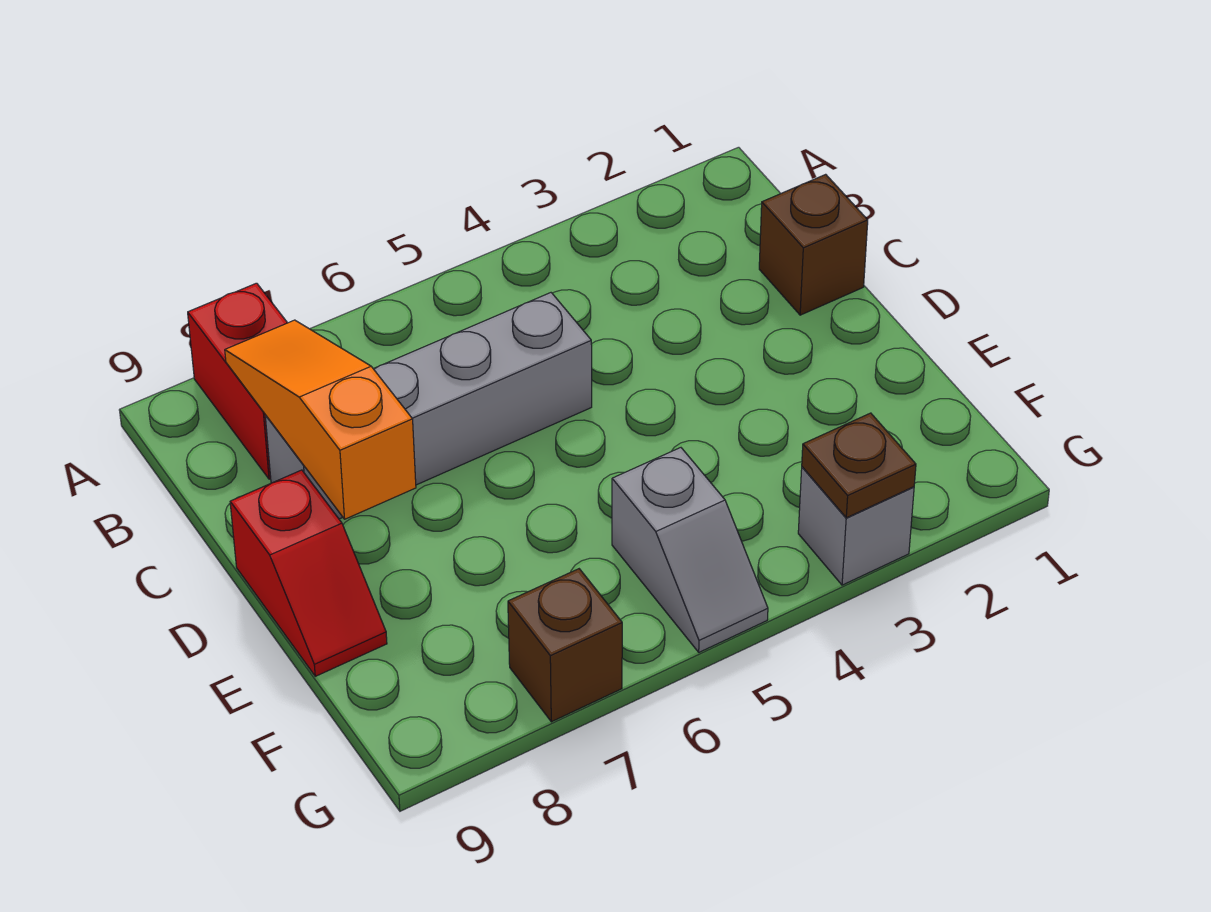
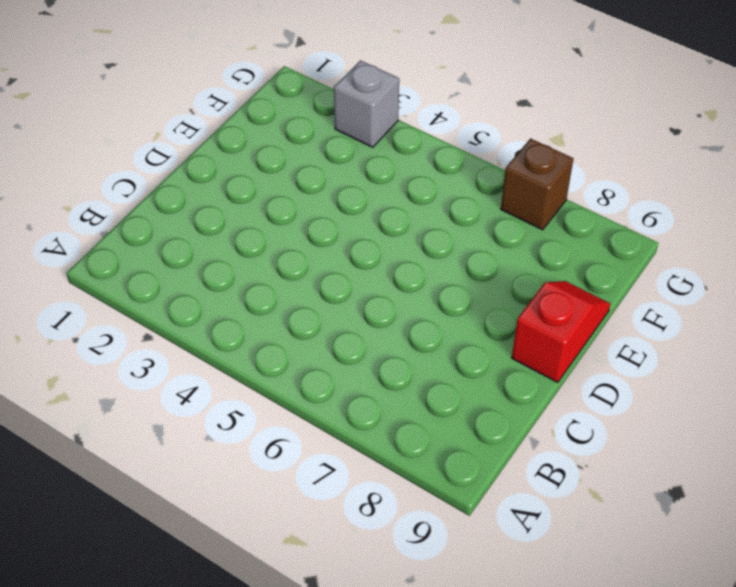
none -> red brick A8:B8 level 1
none -> brown brick C1 level 1

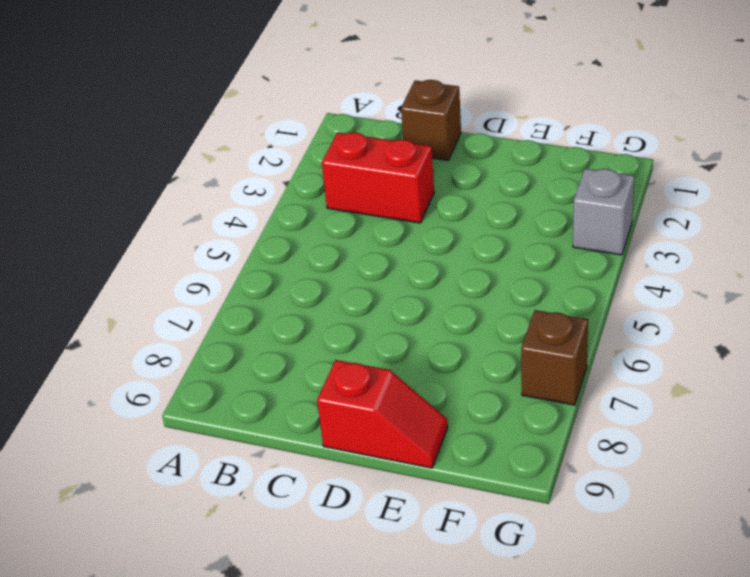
red brick B3:C3 level 1 -> red brick A8:B8 level 1
none -> grey brick C5:C8 level 1
none -> grey slope F5:G5 level 1 top F

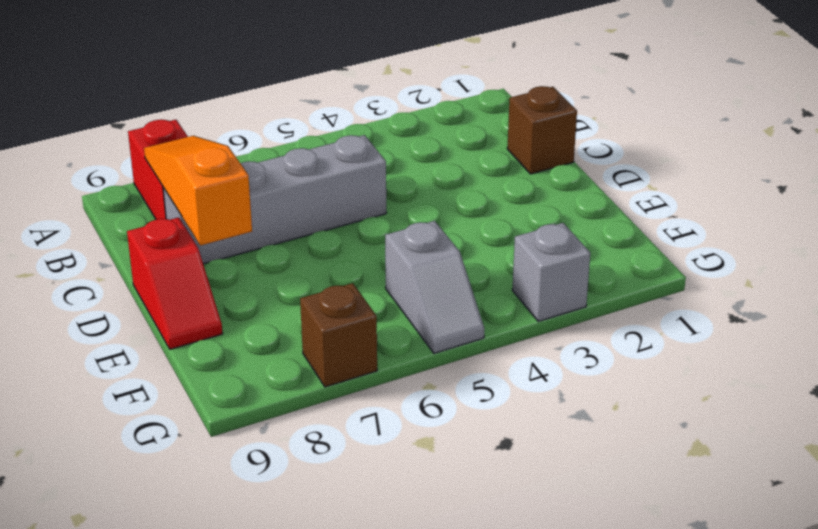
none -> brown plate G3 level 2

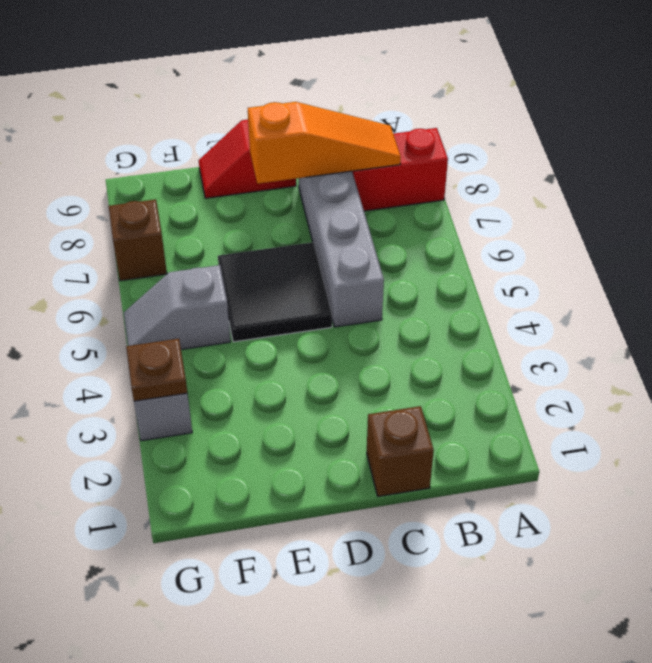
black tile D5:E6 level 1 -> none

